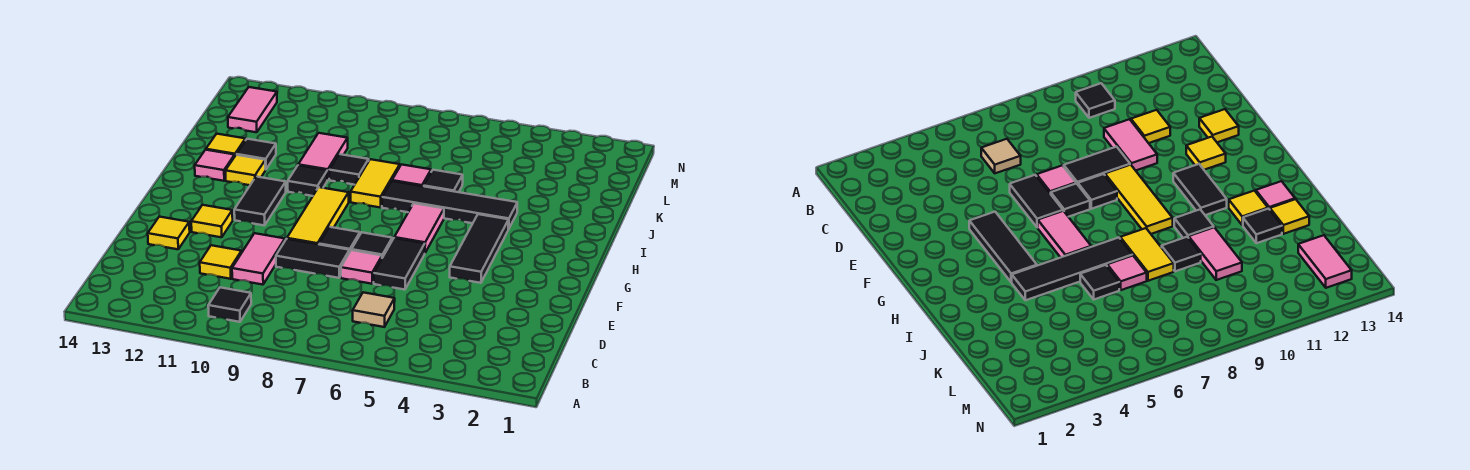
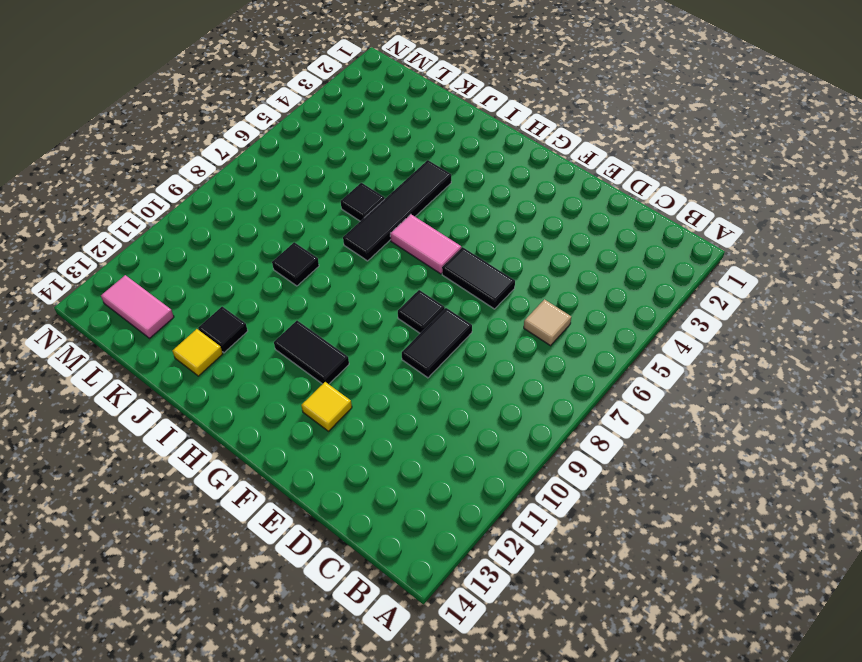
none -> black tile B10 level 1
none -> pink tile D10:E10 level 1
none -> yellow tile D11 level 1

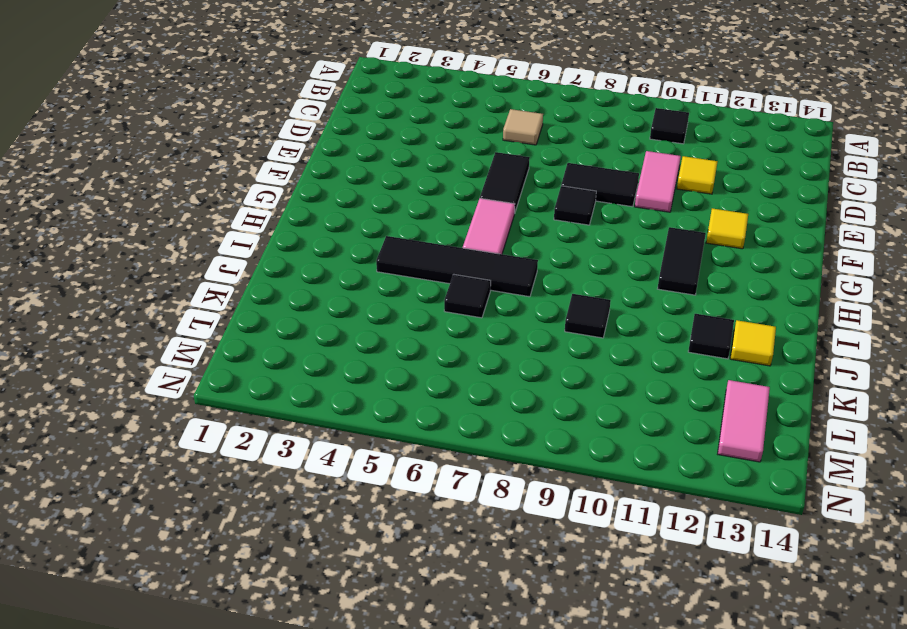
none -> pink tile E7 level 1
none -> yellow tile E13 level 1
none -> black tile F4:H4 level 1

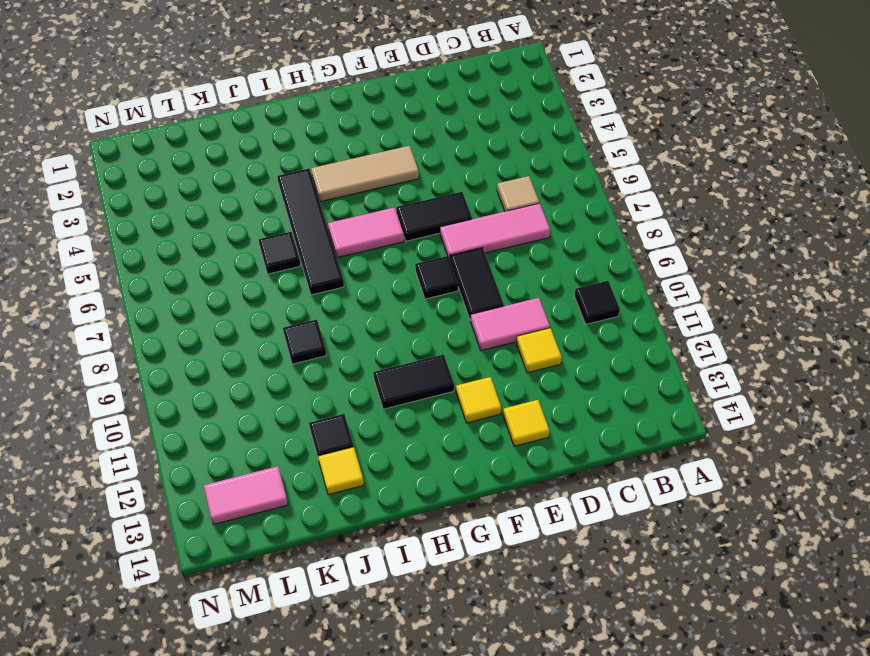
pink tile C7:E7 level 1 -> pink tile E7 level 1
tan tile F4:H4 level 1 -> black tile F4:H4 level 1
none -> black tile F7 level 1
none -> yellow tile F9:H9 level 1
none -> yellow tile I8:J8 level 1

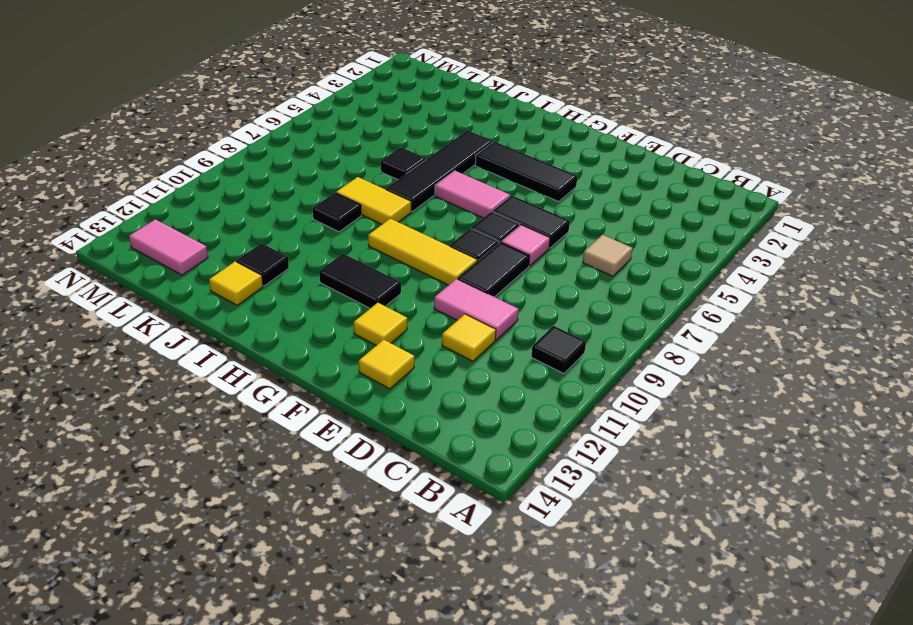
none -> black tile I10 level 1
none -> yellow tile I12 level 1
none -> pink tile I13 level 1

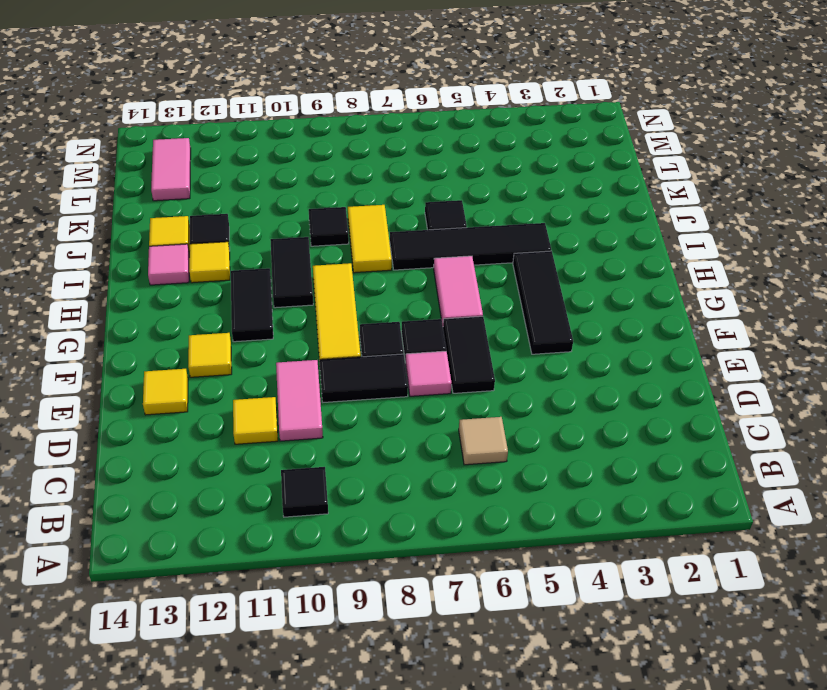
black tile H10:I10 level 1 -> black tile I10 level 1
none -> pink tile J7 level 1
none -> pink tile J10:K10 level 1

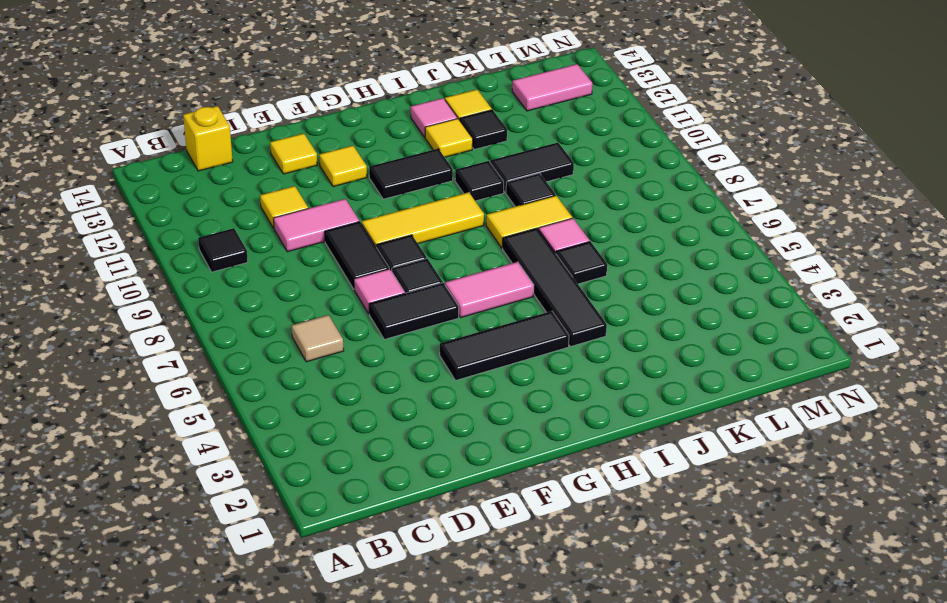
yellow brick C14 level 1 -> none
black tile J10:K10 level 1 -> pink tile J10:K10 level 1

